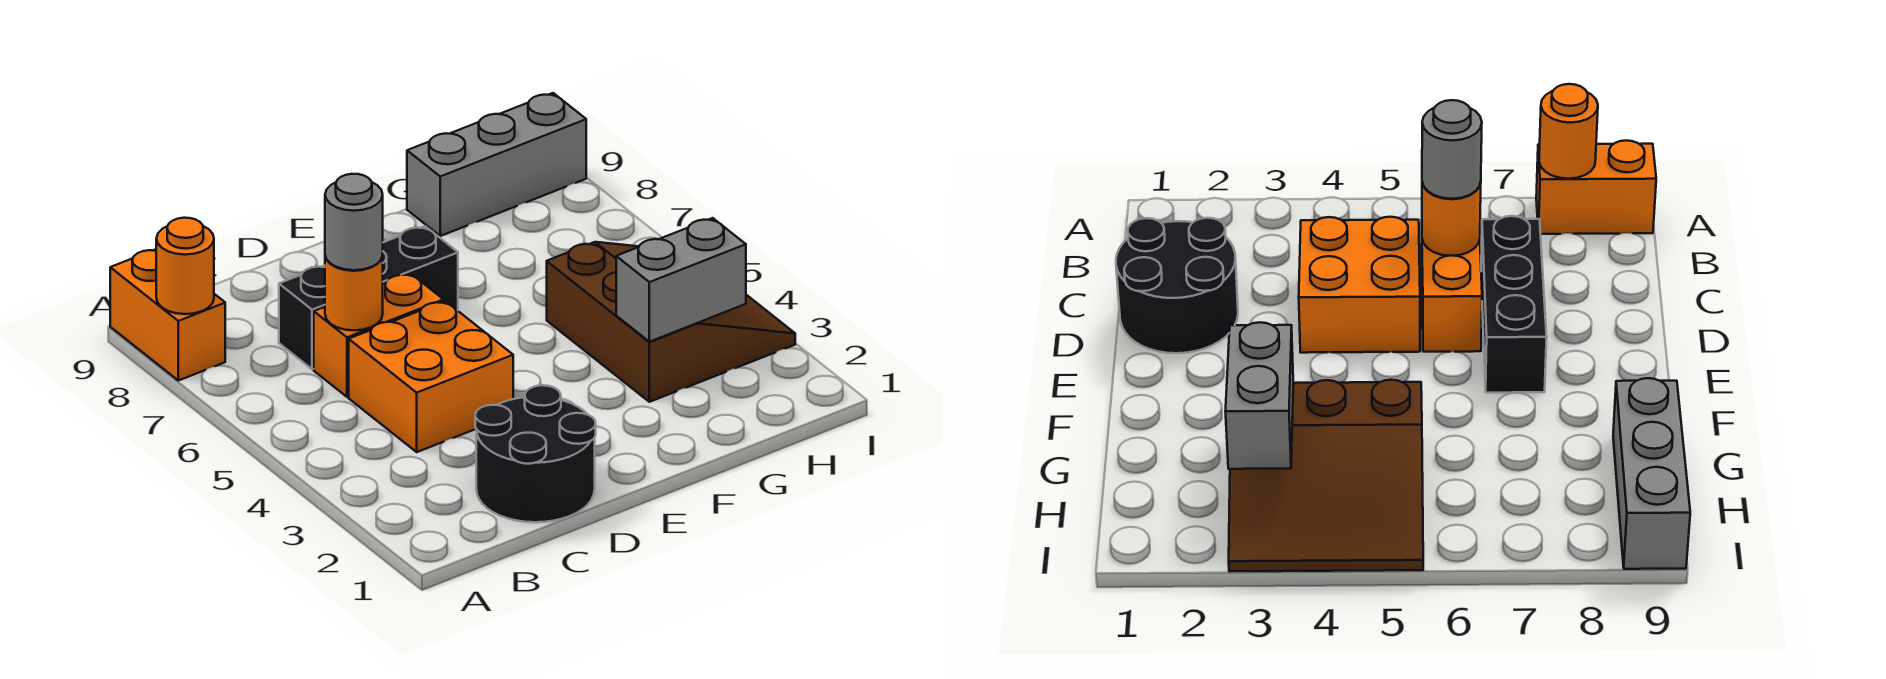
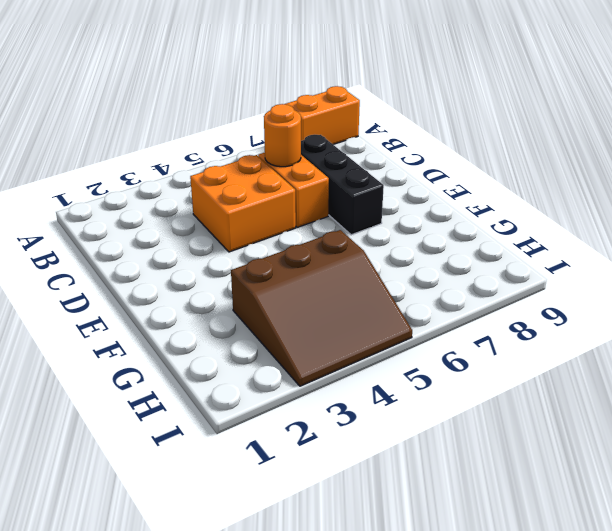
none -> black round brick C1:D2 level 1
none -> grey brick G9:I9 level 1

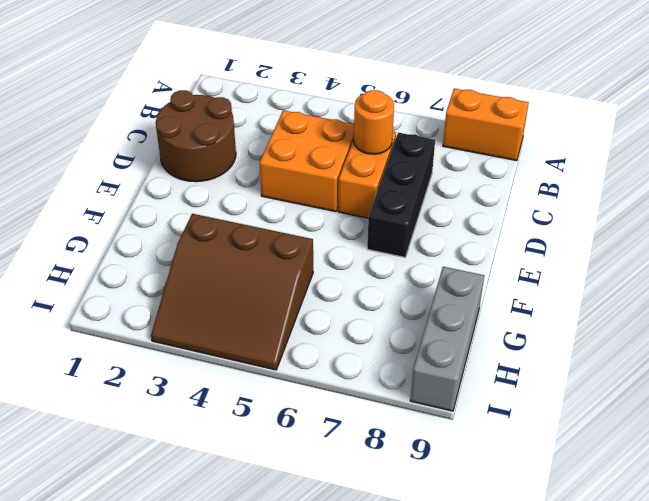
brown round brick C1:D2 level 1 -> black round brick C1:D2 level 1
none -> orange round brick A8 level 2
none -> grey brick G3:H3 level 2

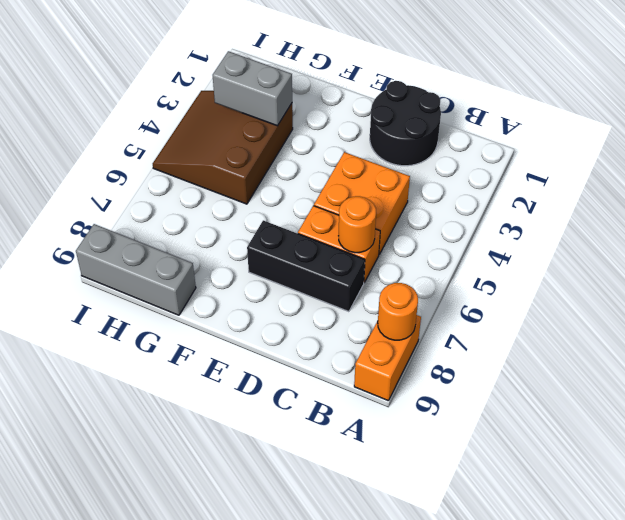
none -> grey round brick C6 level 3

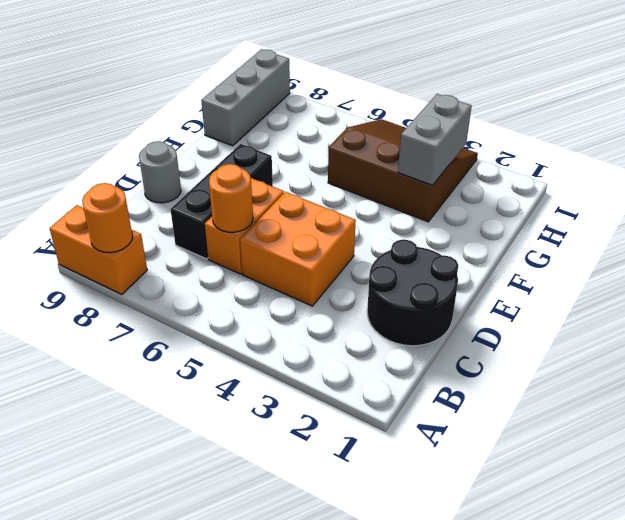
grey round brick D9 level 1 -> grey round brick C6 level 3

